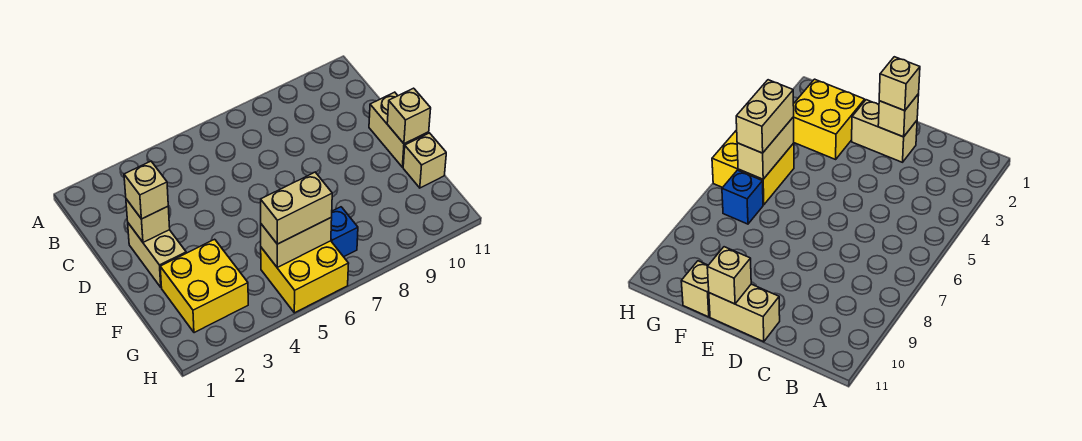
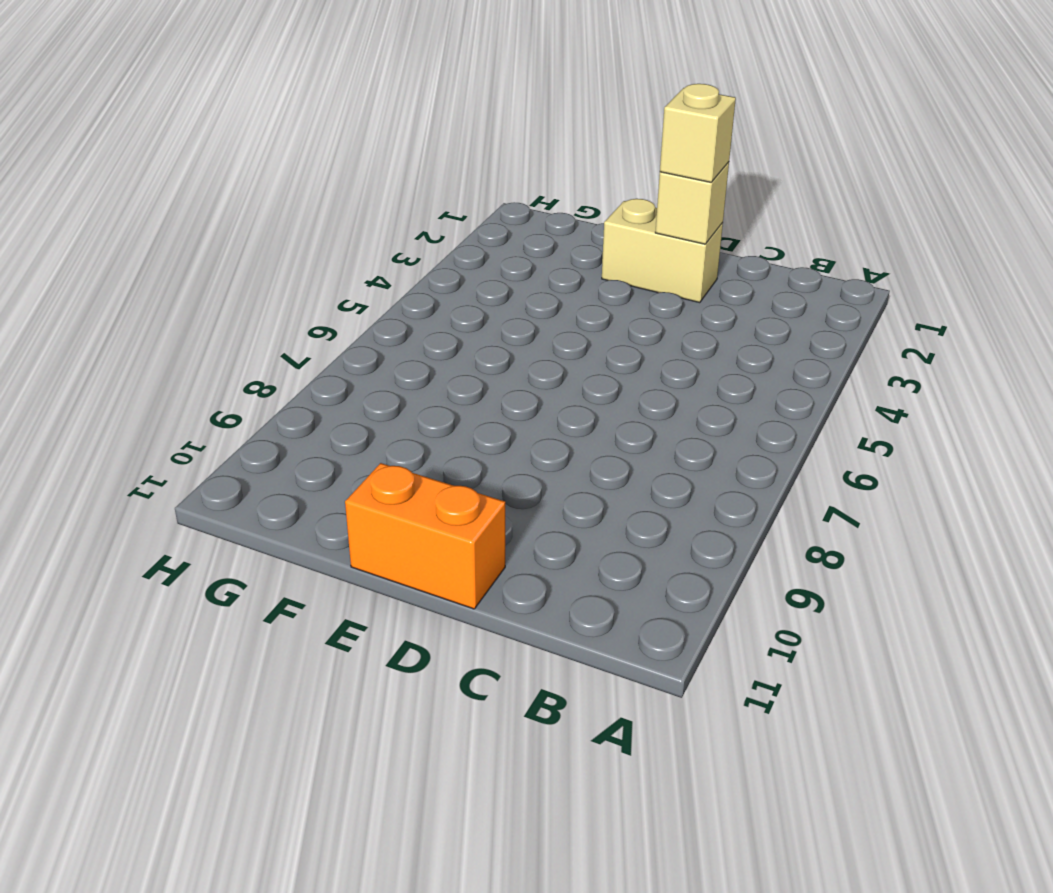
orange brick D11:E11 level 1 -> tan brick D11:E11 level 1
none -> yellow brick F2:G3 level 1
none -> tan brick F11 level 1

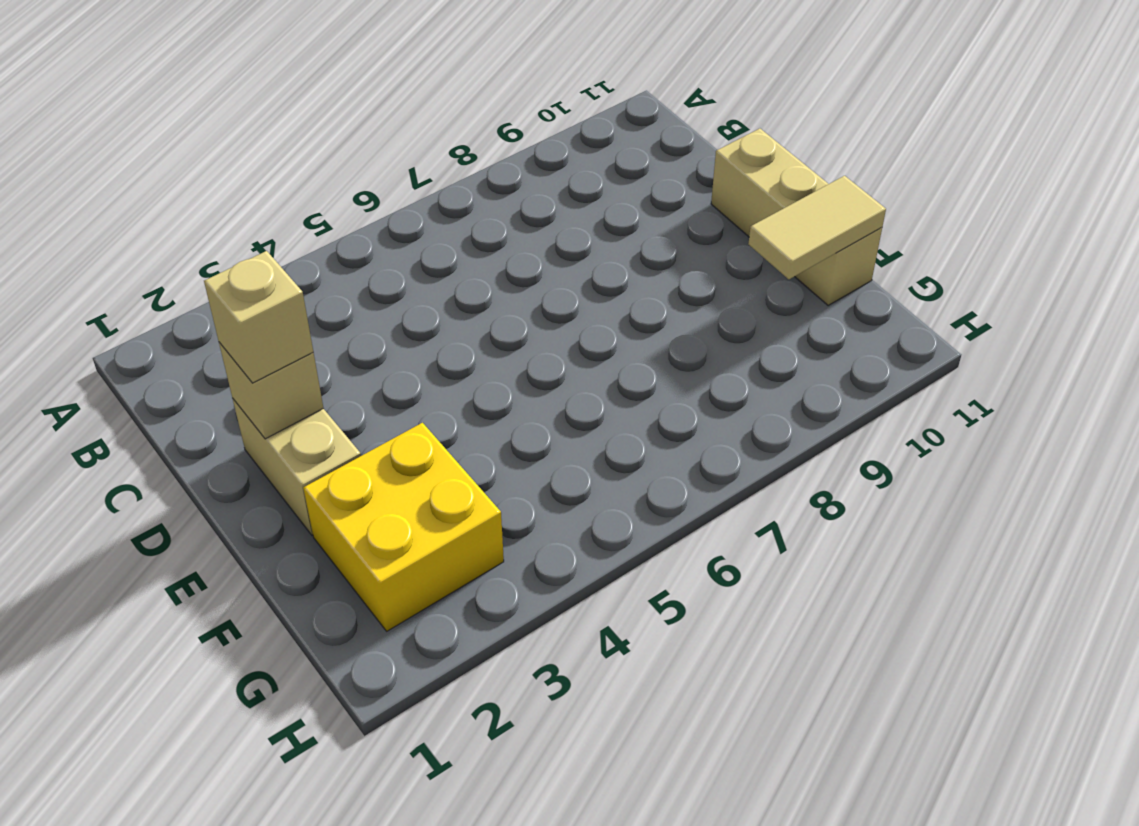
tan tile F10:F11 level 2 -> none
none -> yellow brick G5:H6 level 1
none -> blue brick G7 level 1

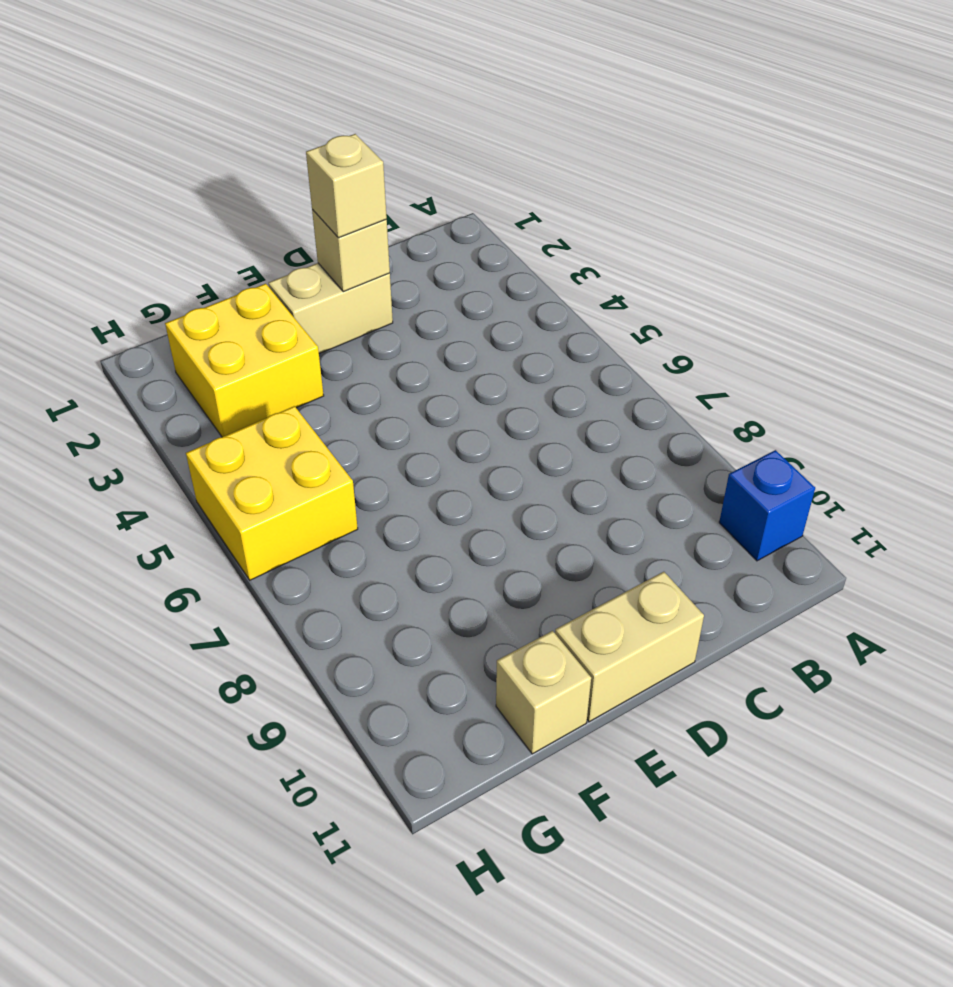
blue brick A10 level 1 -> blue brick G7 level 1
none -> tan brick E11 level 2
none -> tan brick G5:G6 level 2

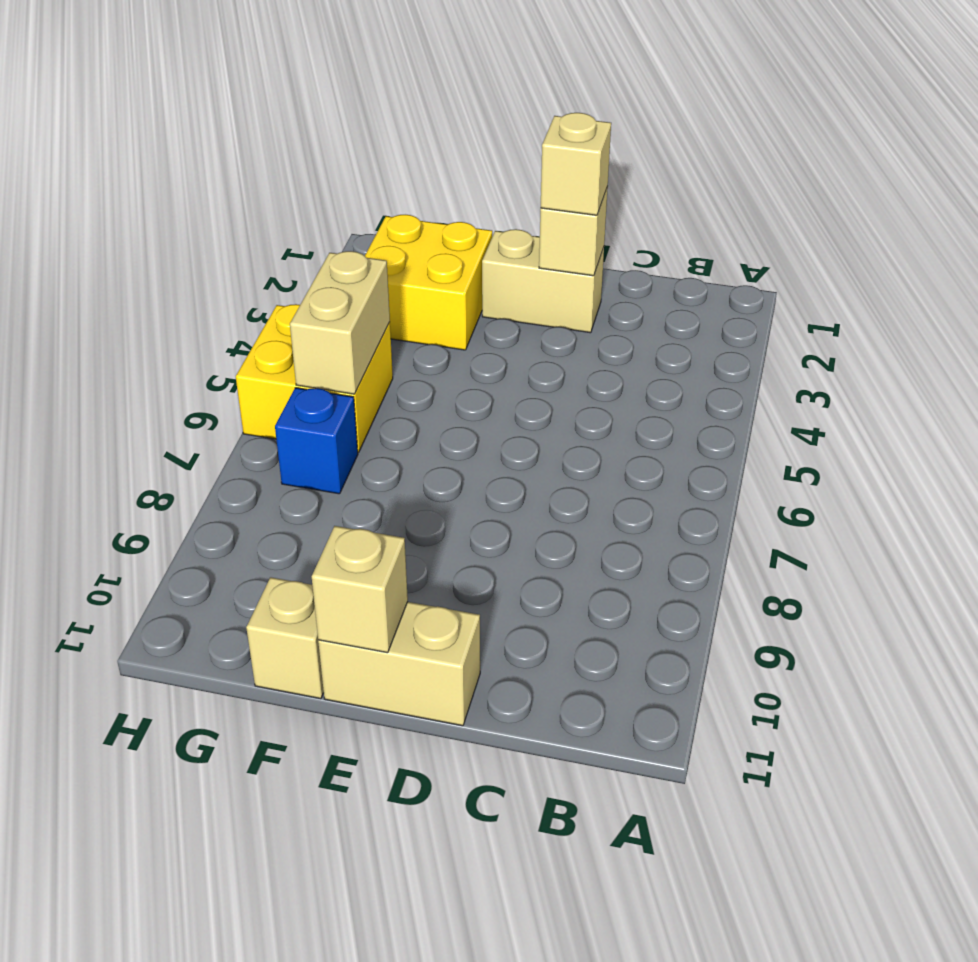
none -> tan brick G5:G6 level 3

